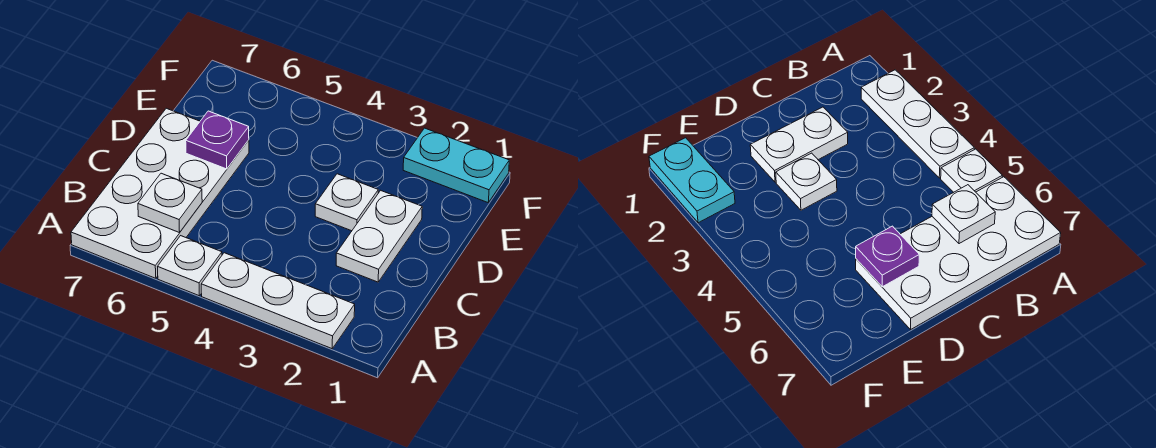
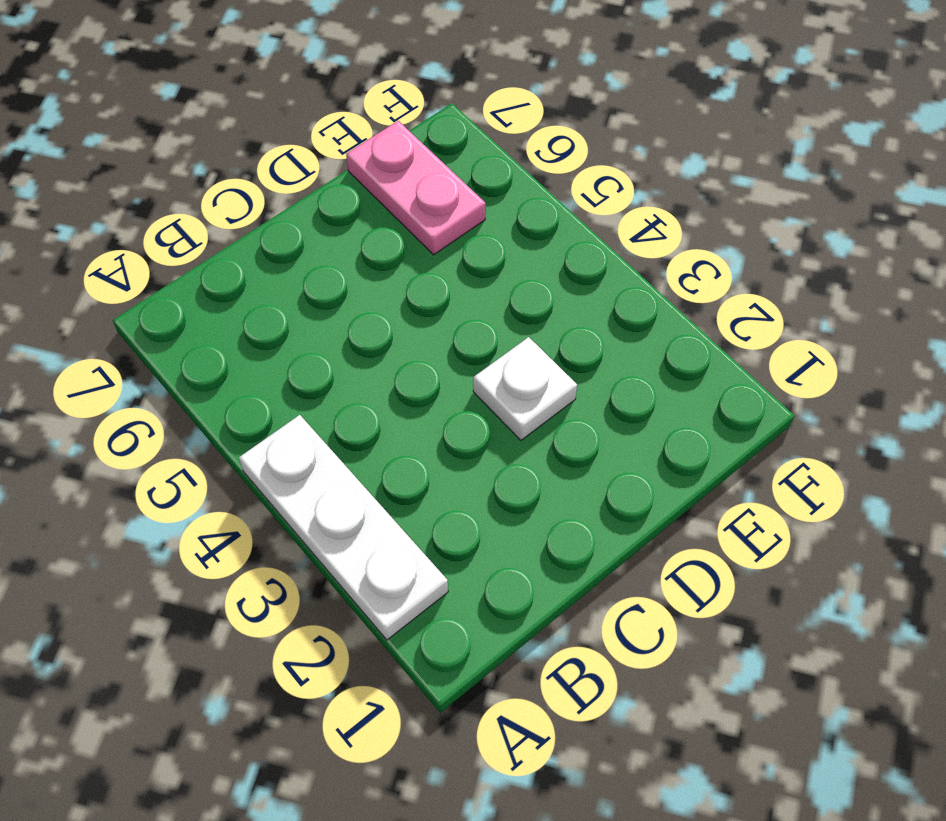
pink plate E6:E7 level 1 -> none
none -> white plate A5 level 1
none -> white plate A6:D7 level 1

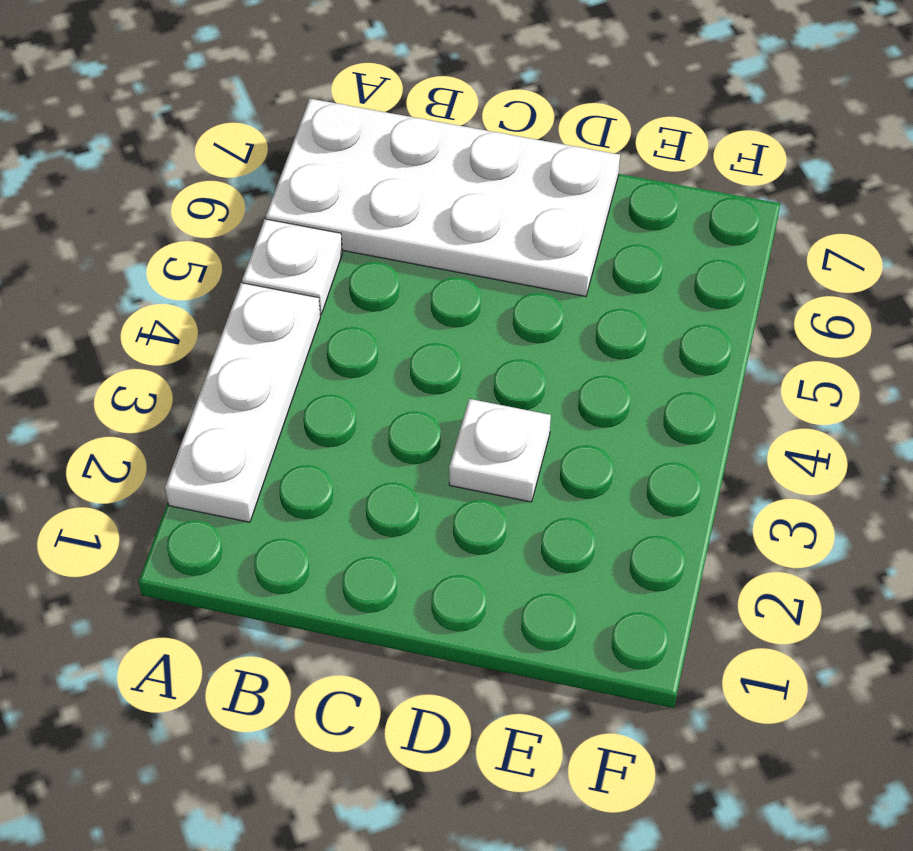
none -> white plate C2:D2 level 1
none -> cyan plate F1:F2 level 1

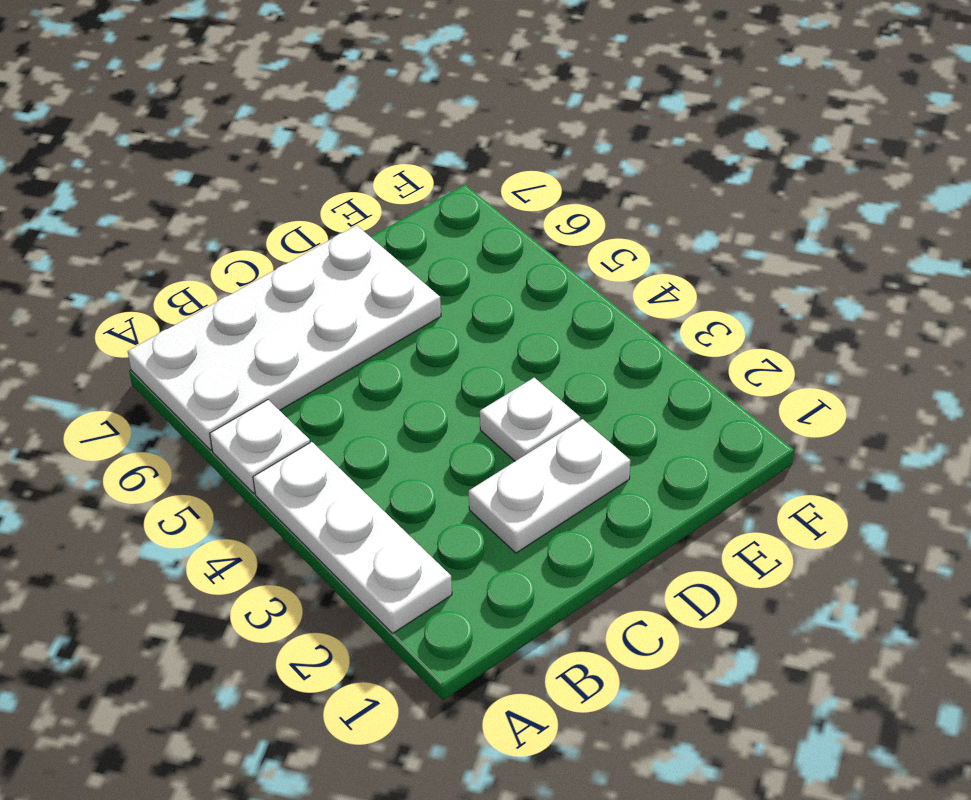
none -> cyan plate F1:F2 level 1
none -> white plate B6 level 2

